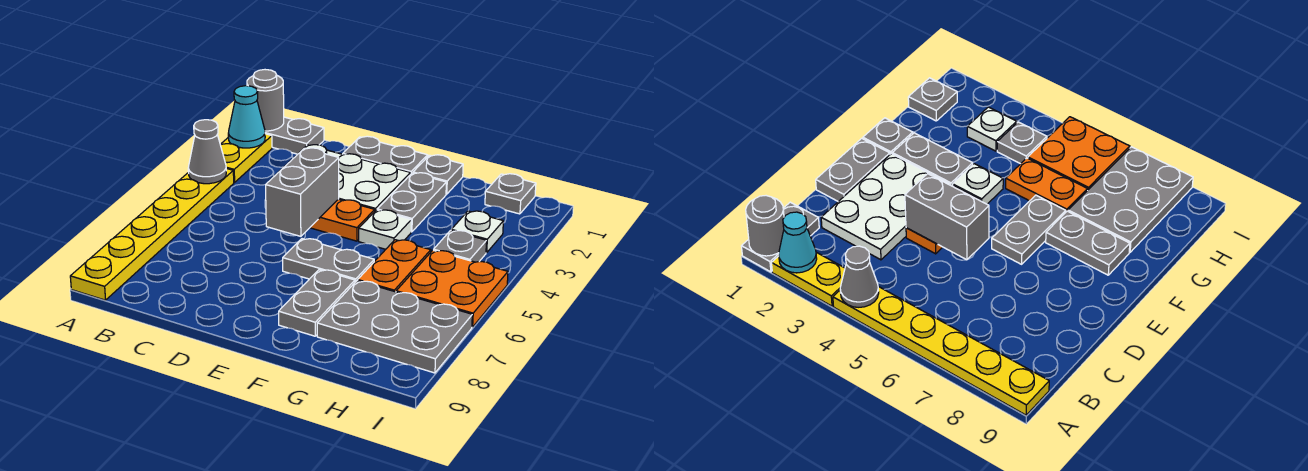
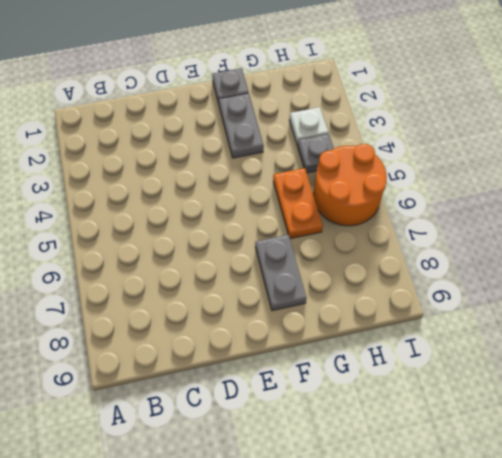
orange round brick H5:I6 level 1 -> orange plate H5:I6 level 1
none -> grey plate A1:B1 level 1
none -> yellow plate A2:A3 level 1
none -> yellow plate A4:A9 level 1

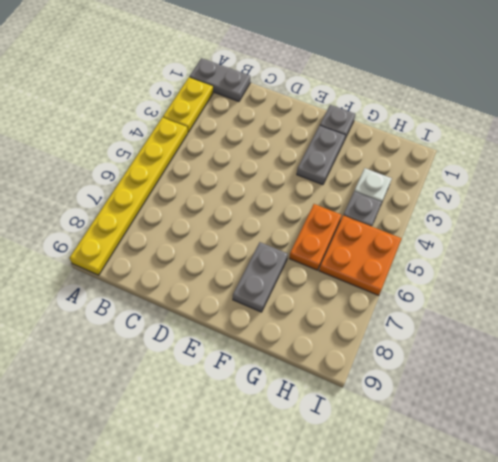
none -> white plate C2:E3 level 1
none -> grey plate D1:E1 level 1
none -> orange plate D4:E4 level 1

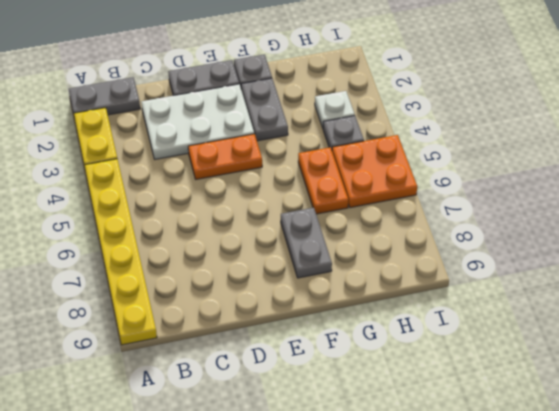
none -> grey plate E6:F6 level 1
none -> white plate F4 level 1
none -> grey plate G7:I8 level 1

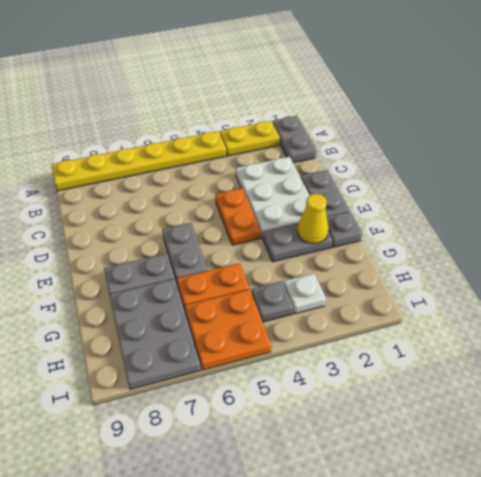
yellow cone F2 level 2 -> none
none -> white plate F4 level 1
none -> grey plate H1 level 1
none -> grey round brick A1 level 2

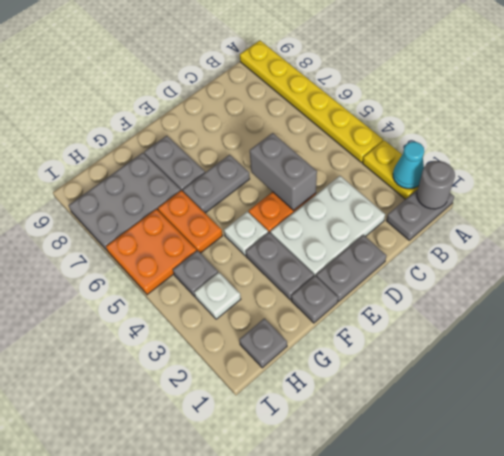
none -> grey cone A4 level 2

